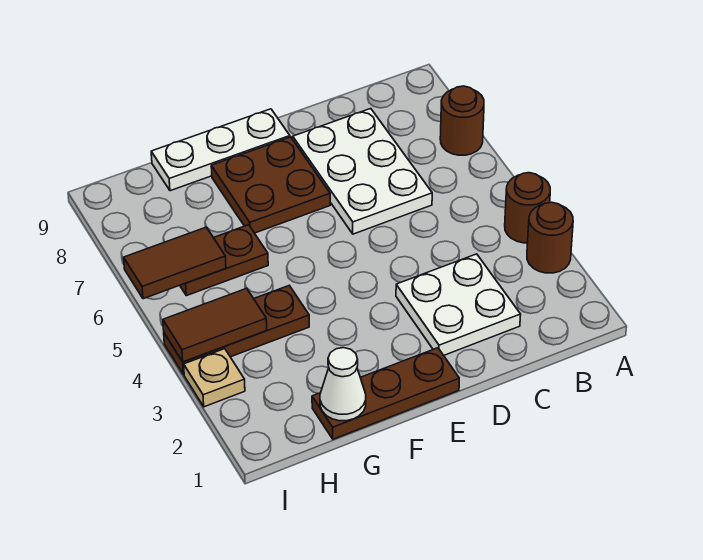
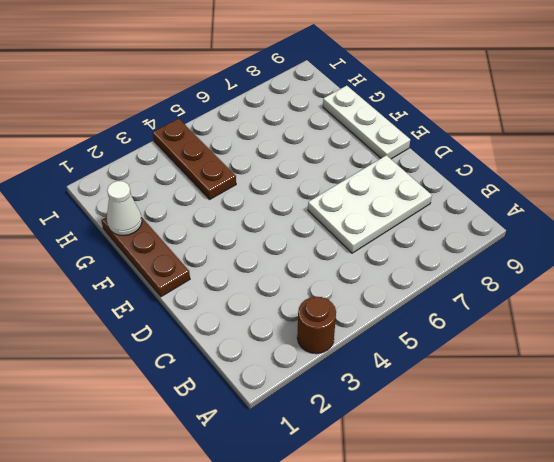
none -> brown round brick A4 level 1
none -> brown round brick A7 level 1
none -> white plate C2:D3 level 1

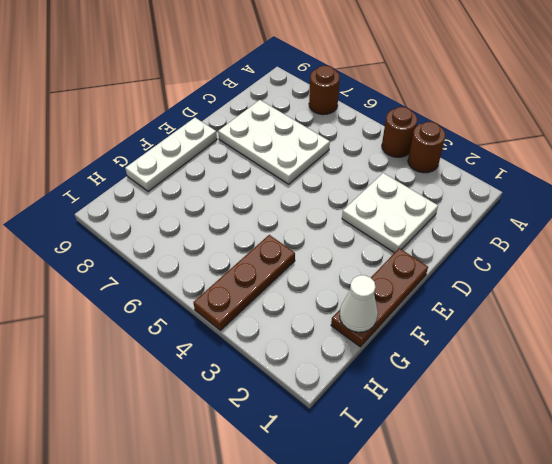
none -> brown plate E7:F8 level 1
none -> brown plate G6:H6 level 1
none -> tan plate I3 level 1

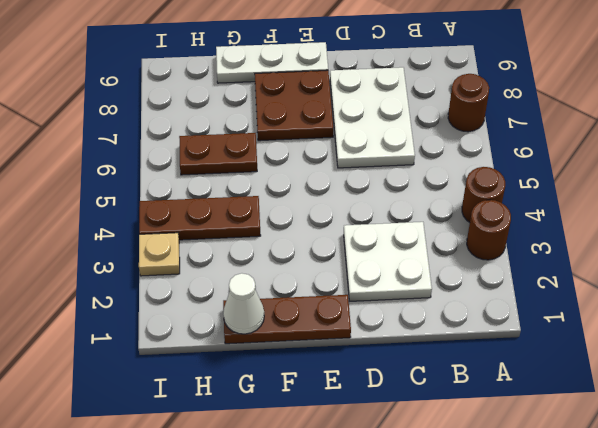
none -> brown tile H4:I4 level 2
none -> brown tile H6:I6 level 2

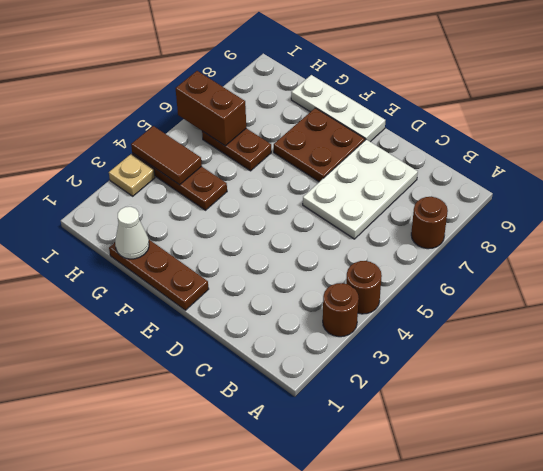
brown brick H6:I6 level 2 -> brown tile H6:I6 level 2
none -> white plate C2:D3 level 1

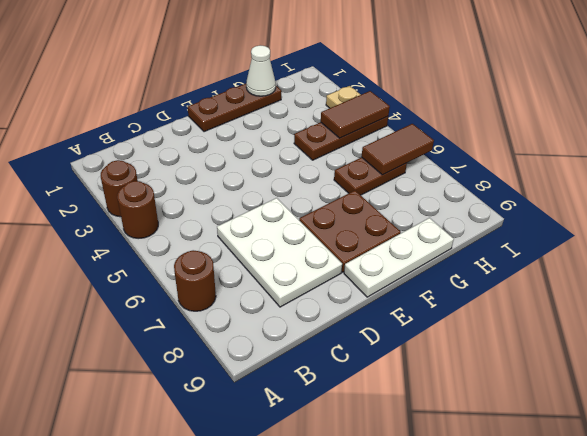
none -> white plate C2:D3 level 1

